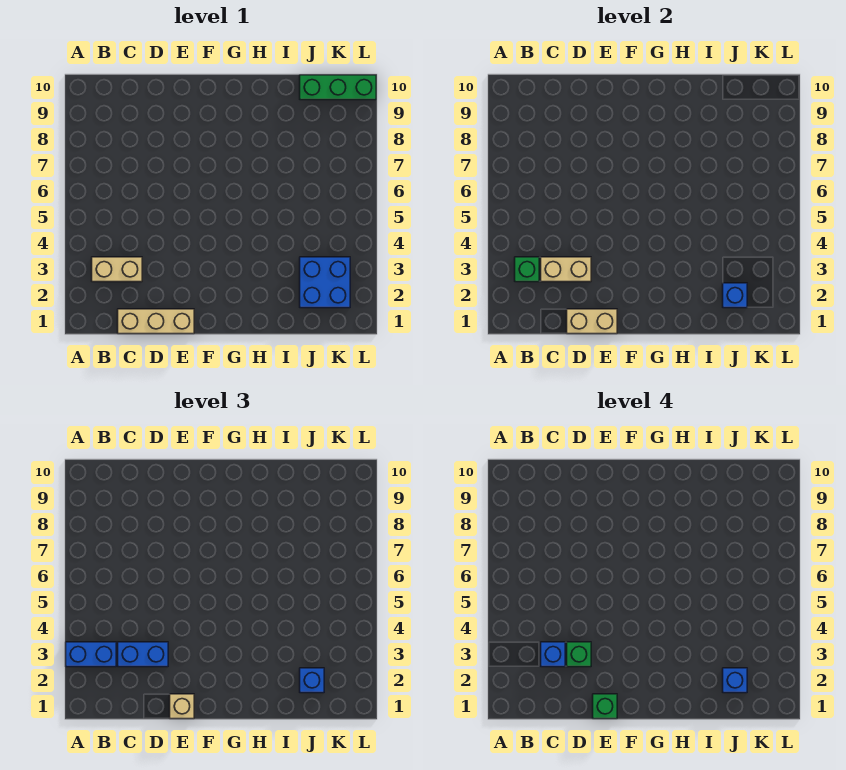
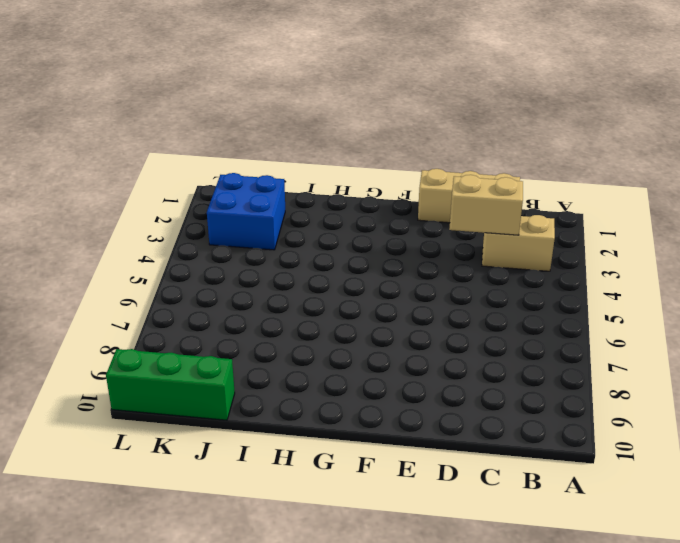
none -> green brick B3 level 2
none -> tan brick D1:E1 level 2
none -> blue brick J2 level 2

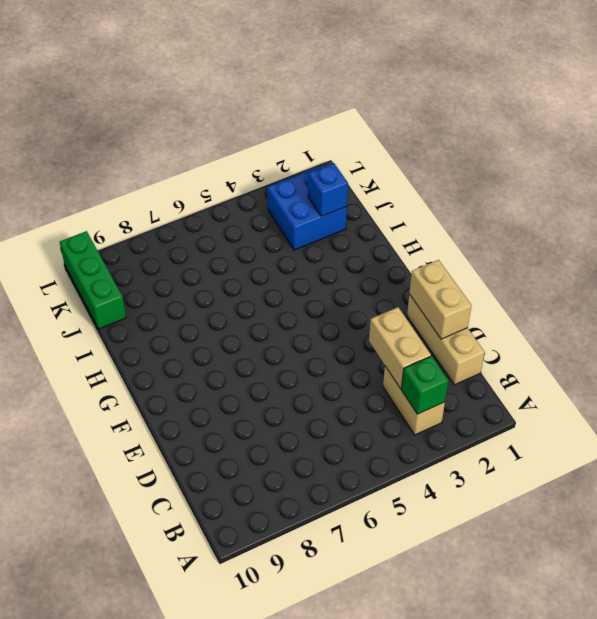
none -> blue brick A3:B3 level 3
none -> blue brick C3:D3 level 3
none -> tan brick E1 level 3

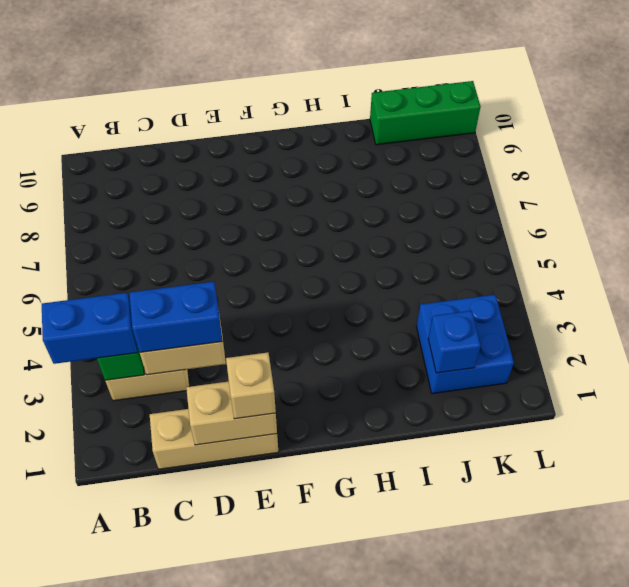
none -> blue brick J2 level 3
none -> blue brick C3 level 4
none -> green brick D3 level 4

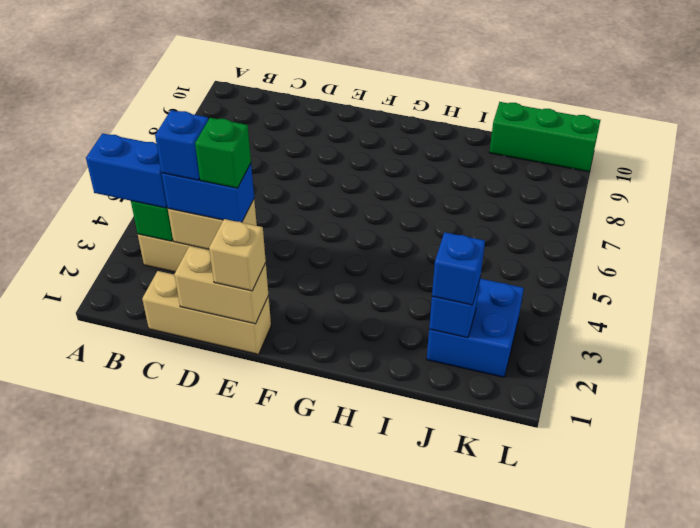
none -> green brick E1 level 4
none -> blue brick J2 level 4

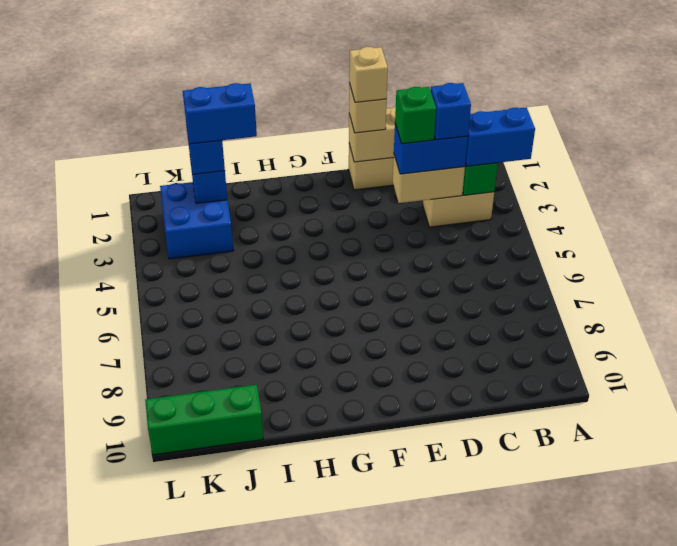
tan brick E1 level 4 -> green brick E1 level 4
blue brick I2:J2 level 4 -> blue brick J2 level 4

